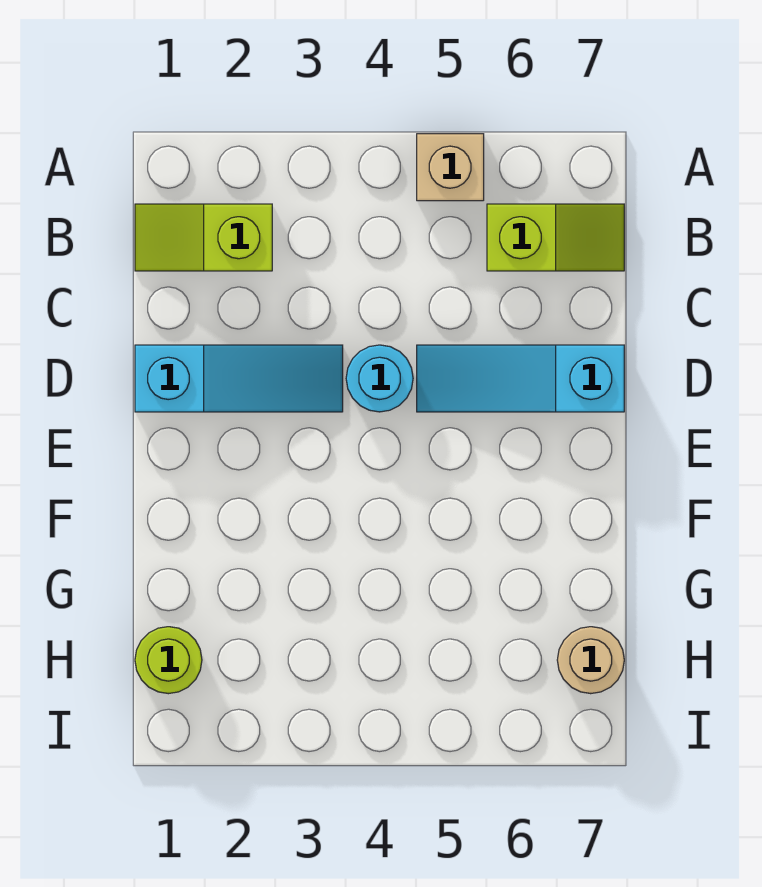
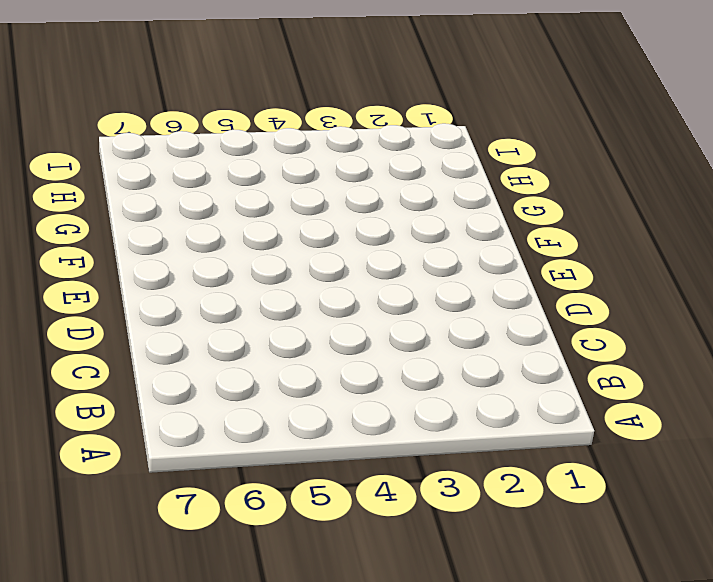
none -> tan brick A5 level 1
none -> lime slope B1:B2 level 1 top 2

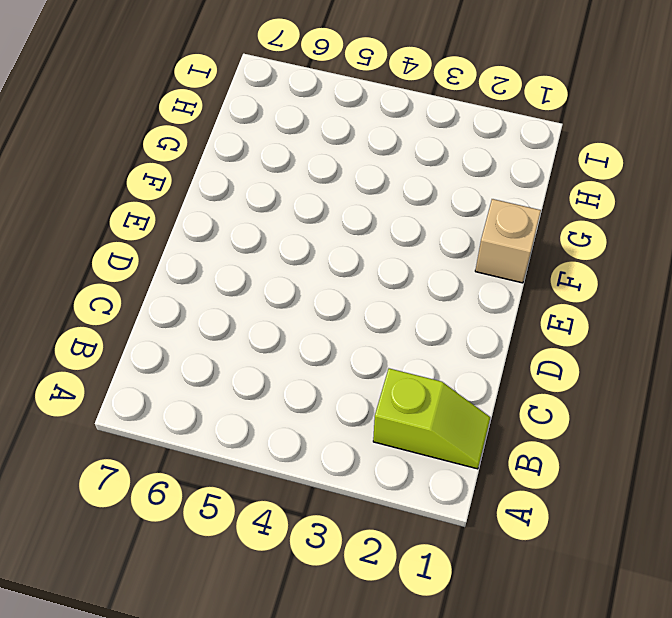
tan brick F1 level 1 -> tan brick A5 level 1
none -> lime slope B6:B7 level 1 top 6
none -> cyan slope D1:D3 level 1 top 1

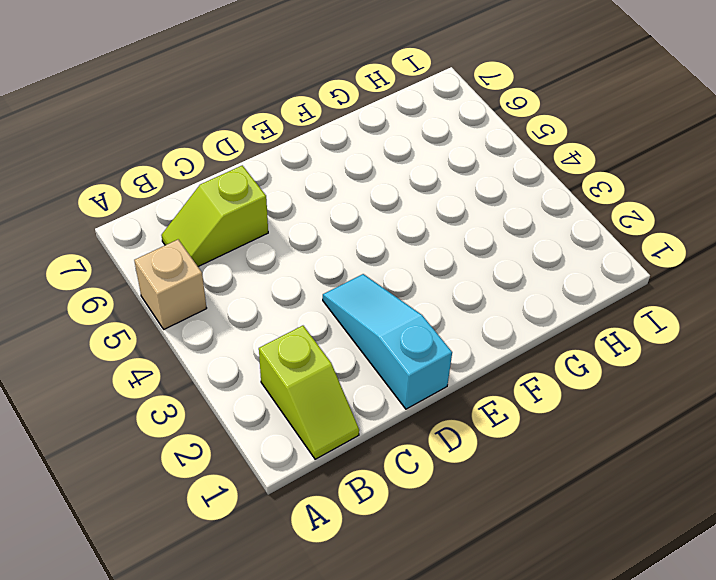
lime slope B6:C6 level 1 top C -> lime slope B6:B7 level 1 top 6
none -> cyan round brick D4 level 1
none -> cyan slope D5:D7 level 1 top 7

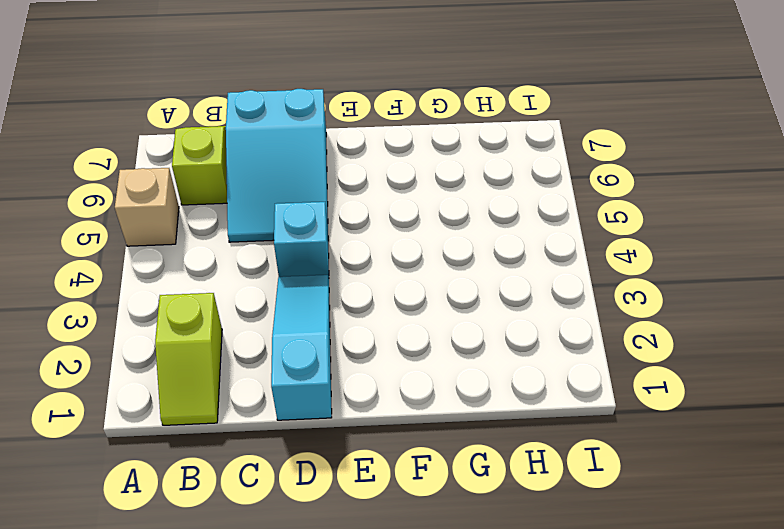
cyan slope C5:D7 level 1 top 7 -> cyan slope D5:D7 level 1 top 7
cyan brick D4 level 1 -> cyan round brick D4 level 1
none -> lime round brick H1 level 1
none -> tan round brick H7 level 1

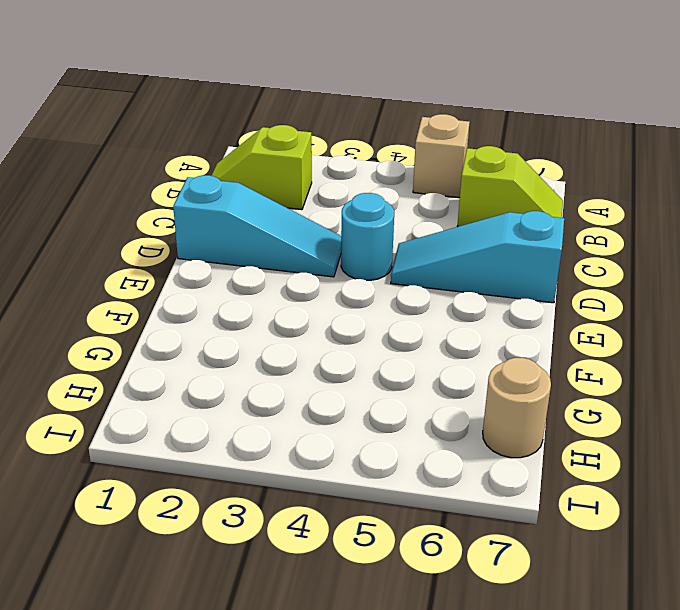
none -> lime round brick H1 level 1

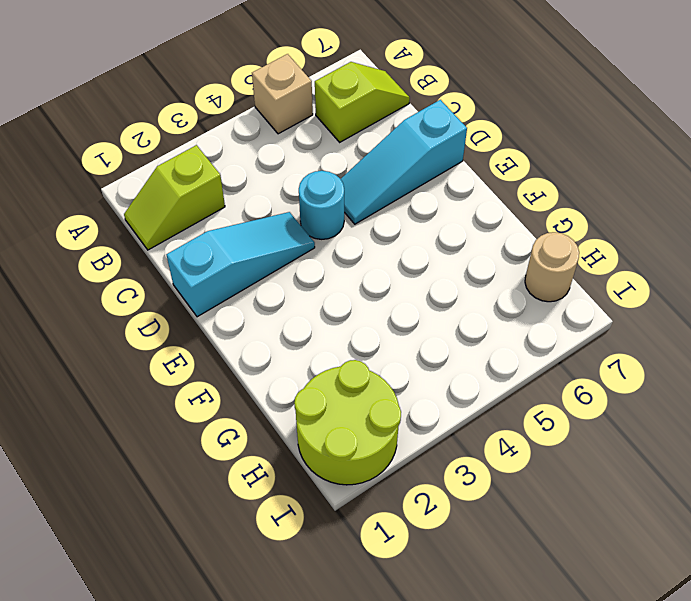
lime round brick H1:I2 level 1 -> lime round brick H1 level 1

